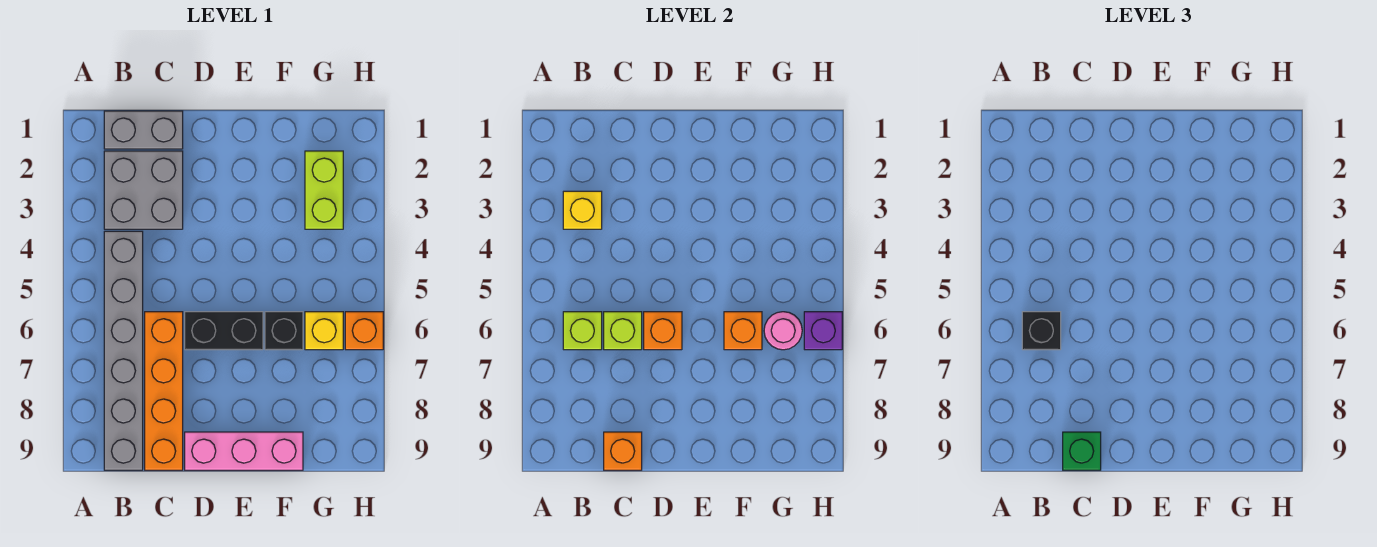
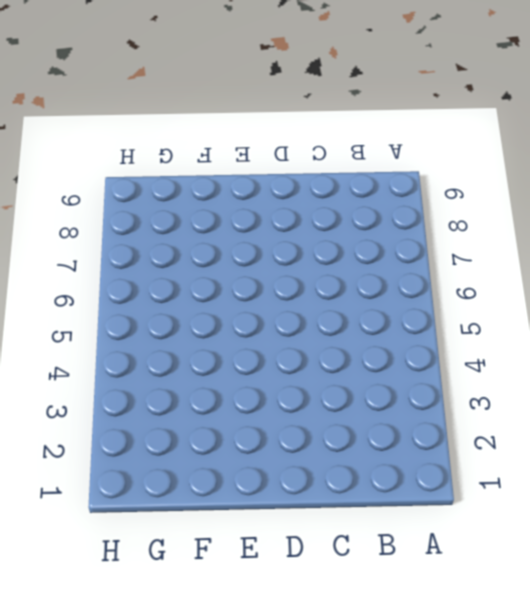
none -> grey brick B1:C1 level 1
none -> grey brick B2:C3 level 1
none -> grey brick B4:B9 level 1

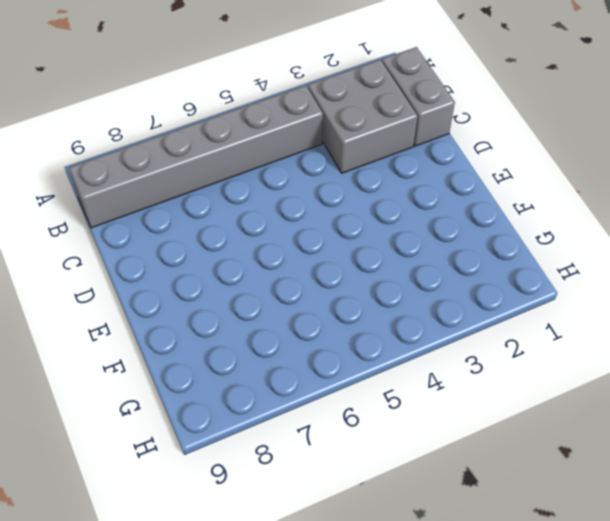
none -> orange brick C6:C9 level 1
none -> black brick D6:E6 level 1
none -> pink brick D9:F9 level 1

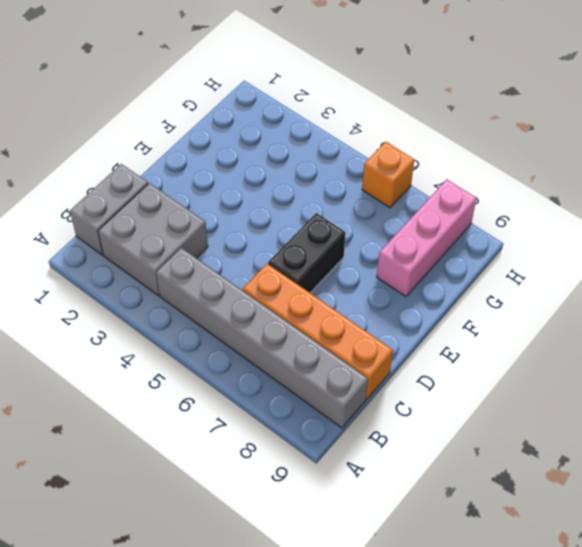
pink brick F8:H8 level 1 -> pink brick D9:F9 level 1
none -> black brick F6 level 1
none -> lime brick G2:G3 level 1
none -> yellow brick G6 level 1

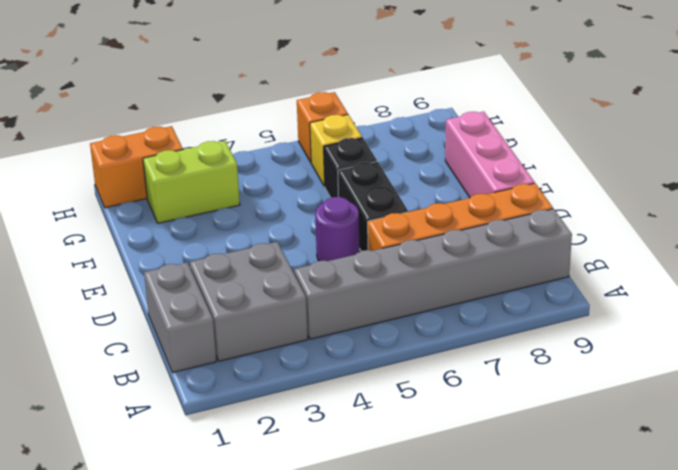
purple round brick D5 level 1 -> none
orange brick H1:H2 level 1 -> none
none -> yellow brick B3 level 2
none -> lime brick B6 level 2
none -> lime brick C6 level 2

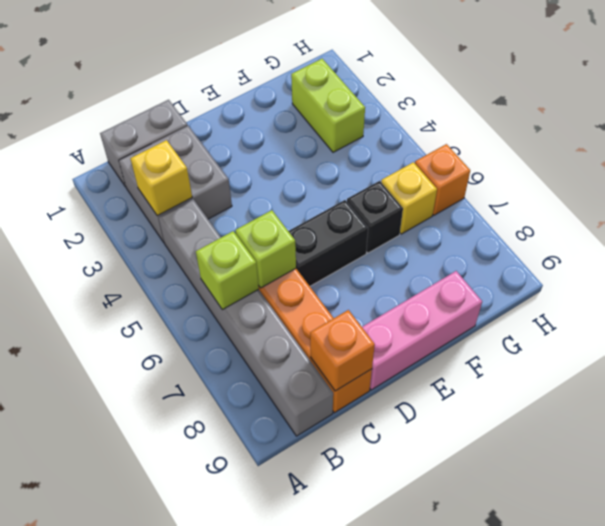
none -> orange brick D6 level 2
none -> orange brick F6 level 2
none -> pink round brick G6 level 2

